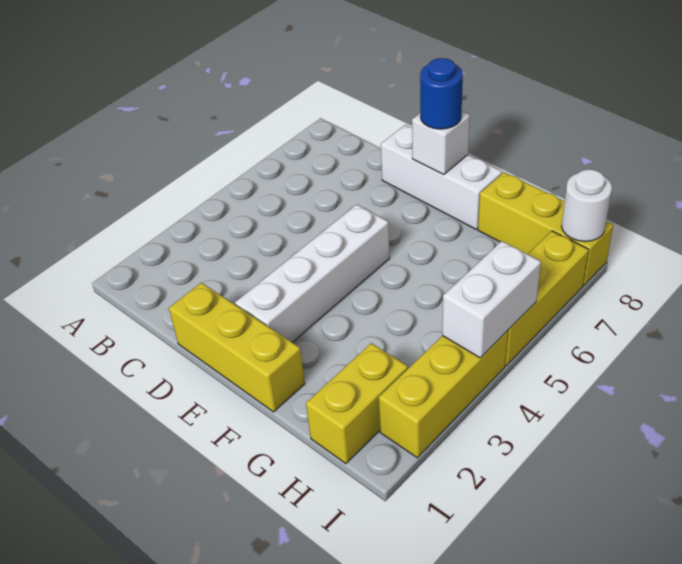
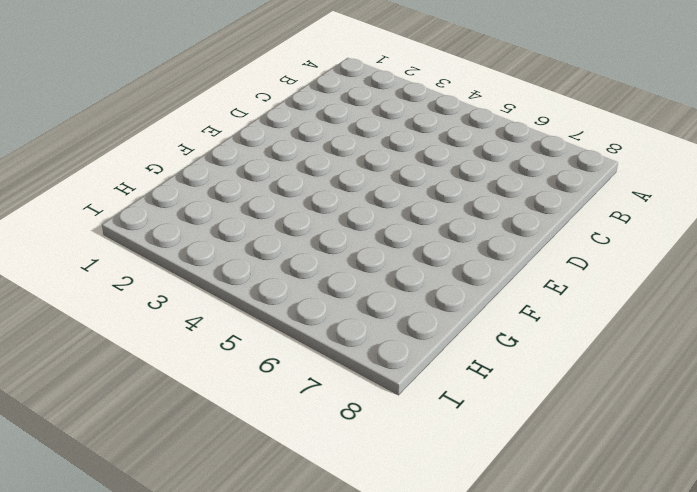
none -> yellow brick D1:F1 level 1
none -> white brick D8:F8 level 1

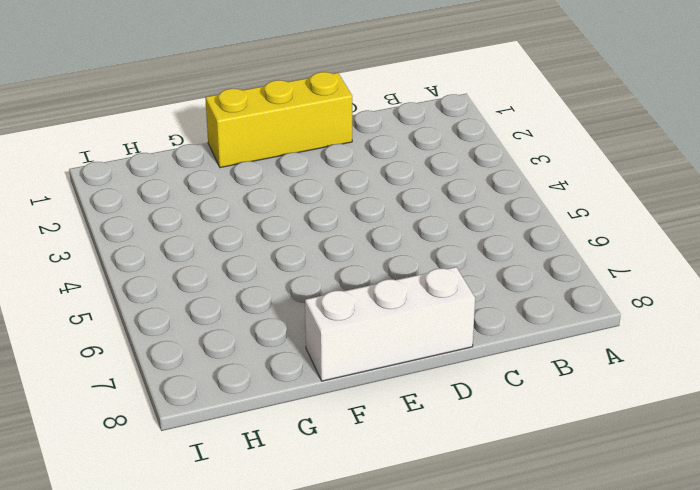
none -> white brick E2:E5 level 1
none -> yellow brick G8:I8 level 1

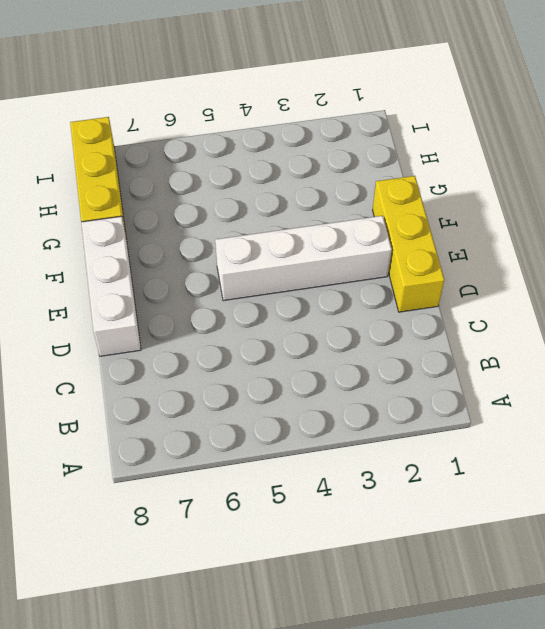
none -> yellow brick H1:H2 level 1
none -> yellow brick I2:I4 level 1

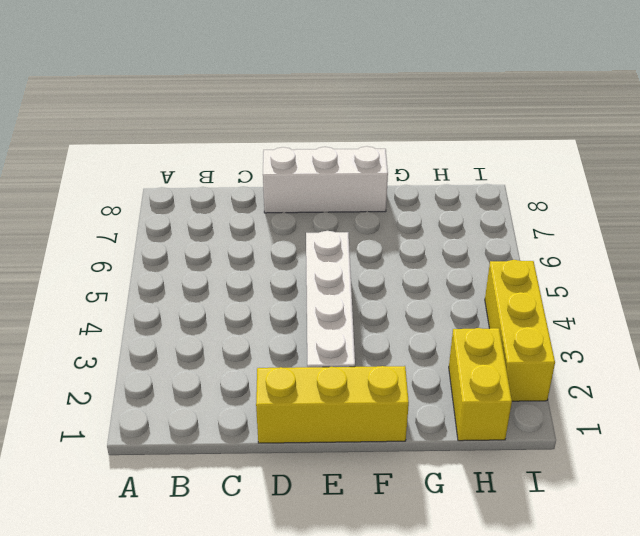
none -> yellow brick G8:I8 level 1
none -> yellow brick I5:I7 level 1

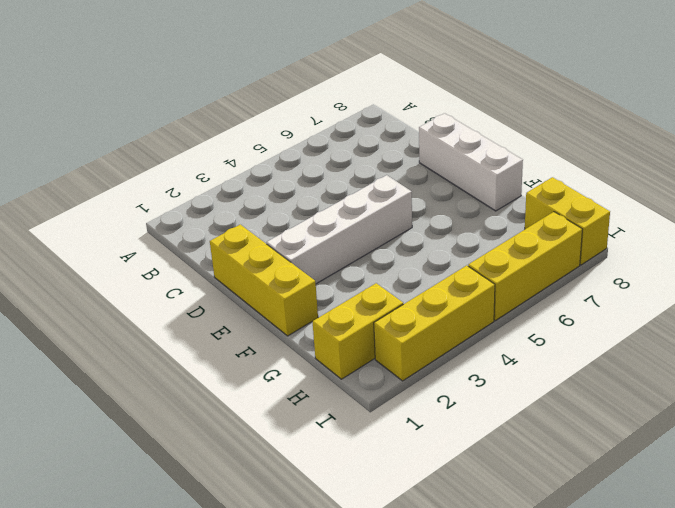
yellow brick H8:I8 level 1 -> yellow brick G8:I8 level 1
none -> white brick E8 level 2
none -> white brick I4:I5 level 2

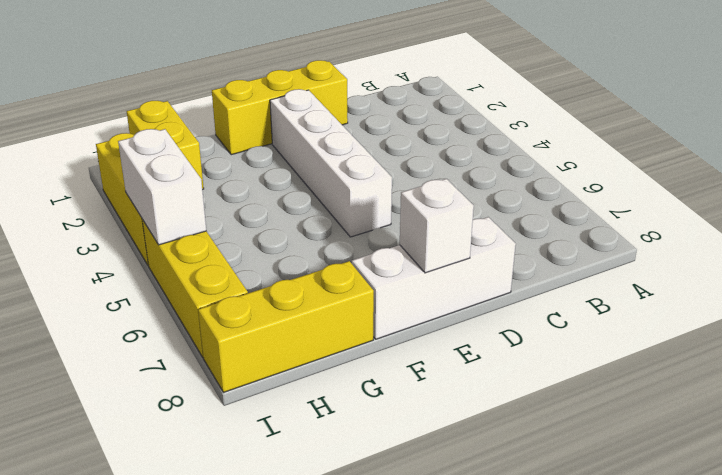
none -> white round brick I8 level 2
none -> blue round brick E8 level 3

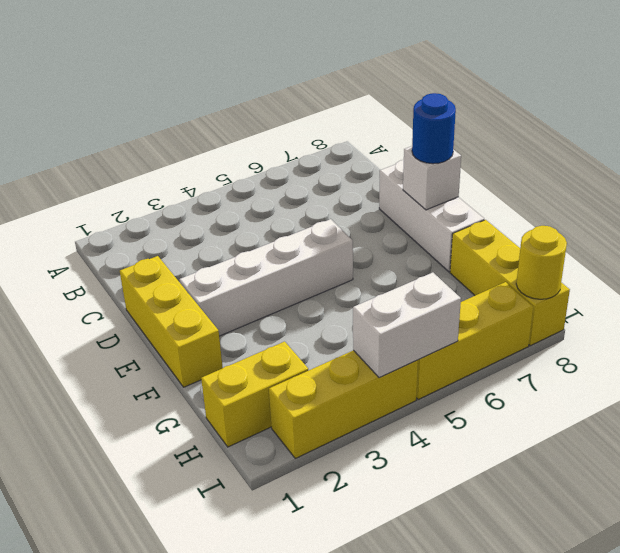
yellow round brick I8 level 2 -> white round brick I8 level 2

